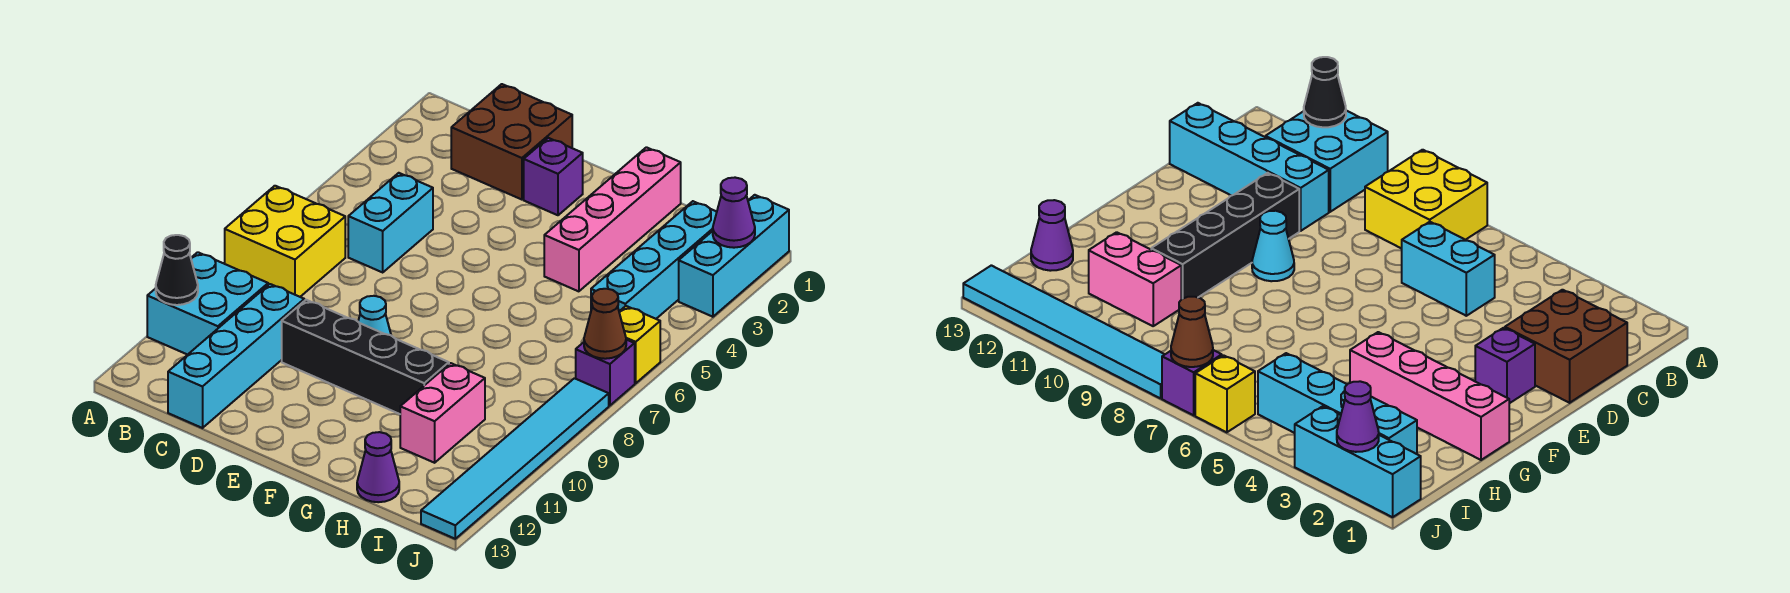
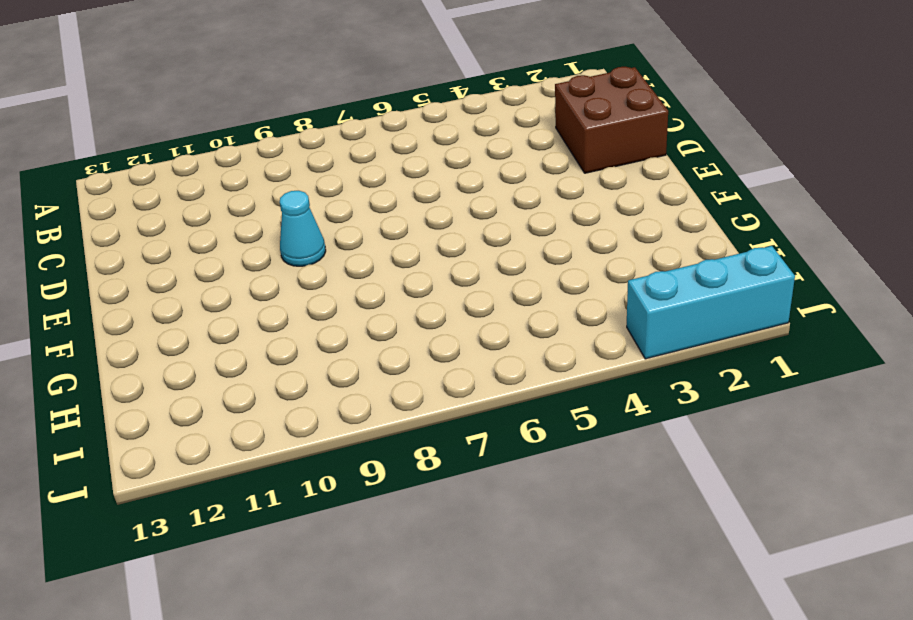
none -> yellow brick A7:B8 level 1
none -> cyan brick A10:B11 level 1
none -> cyan brick C5:C6 level 1

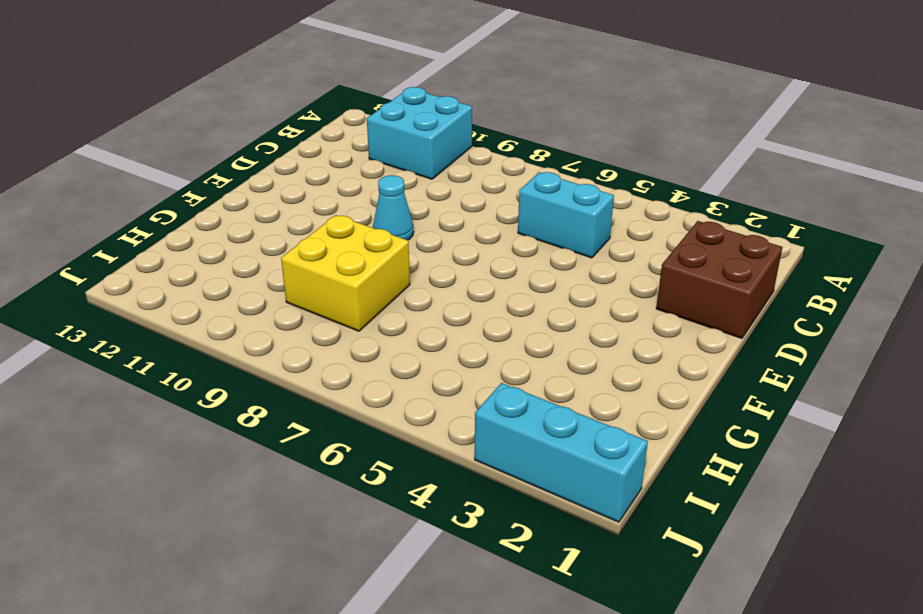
yellow brick G8:H9 level 1 -> yellow brick A7:B8 level 1
none -> cyan brick C10:C13 level 1
none -> black brick D10:G10 level 1
none -> purple brick E2 level 1

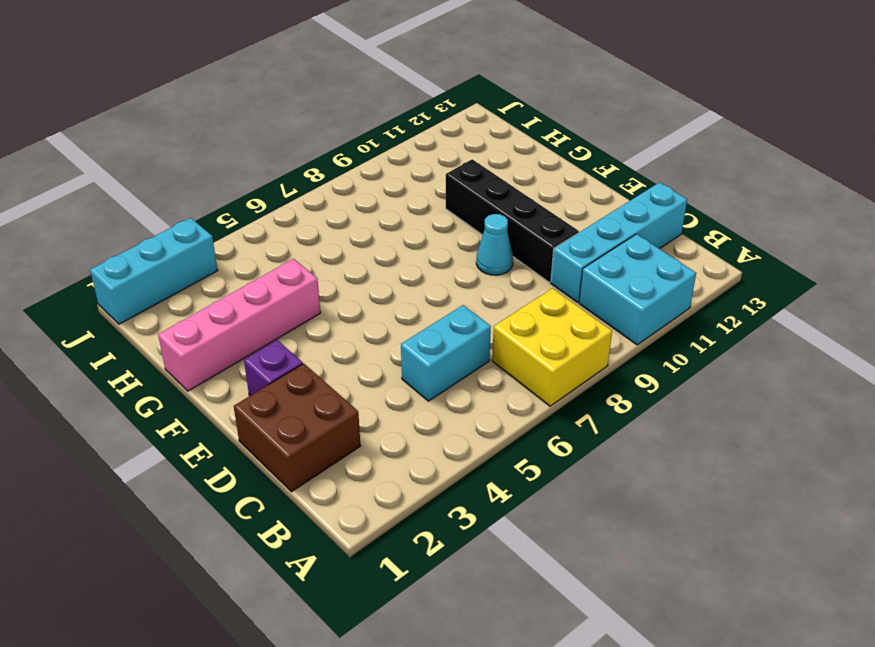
none -> pink brick H10:H11 level 1
none -> purple cone H13 level 1
none -> cyan brick I2:I5 level 1

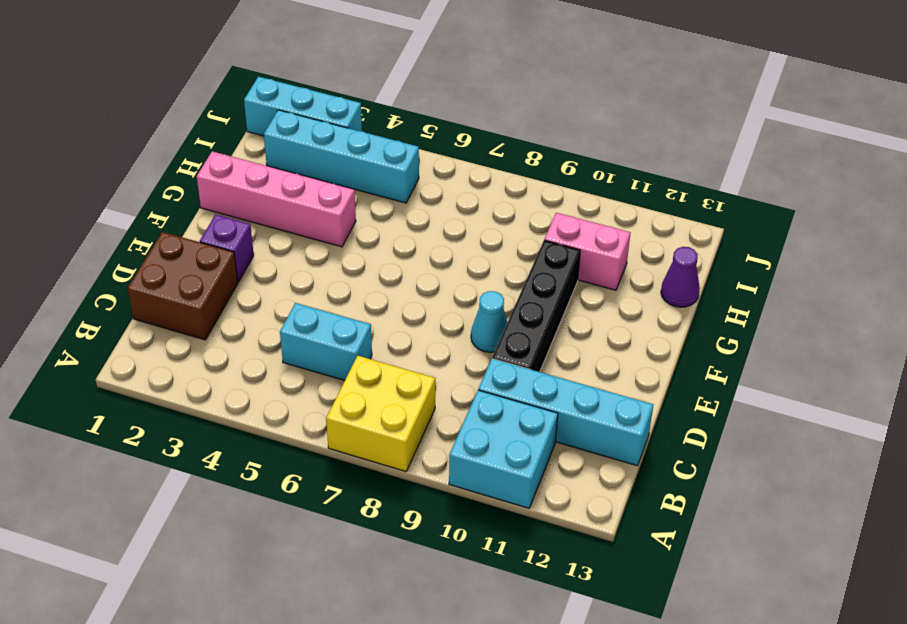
none -> yellow brick J6 level 1
none -> purple brick J7 level 1
none -> cyan tile J8:J13 level 1

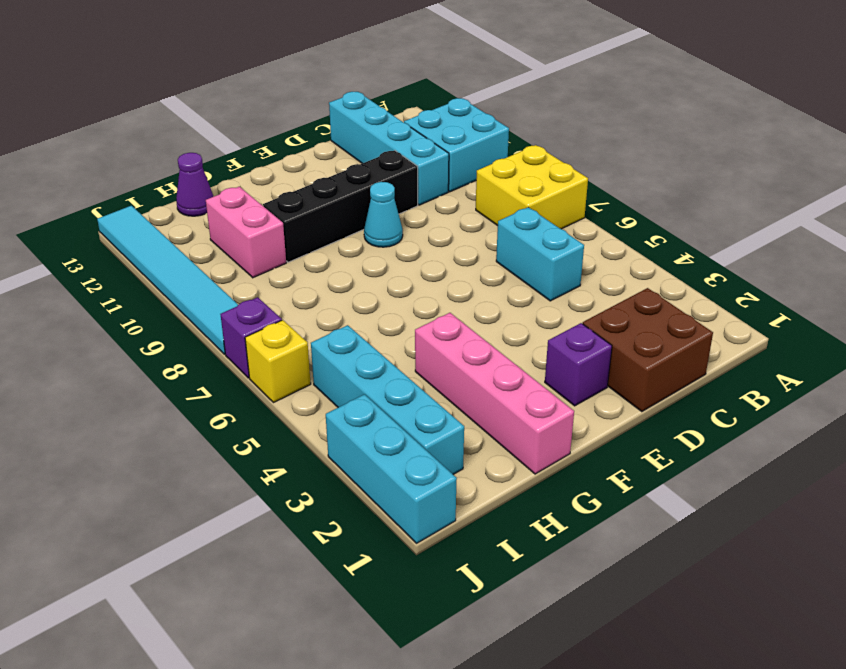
none -> black cone A11 level 2
none -> purple cone J2 level 2
none -> brown cone J7 level 2

